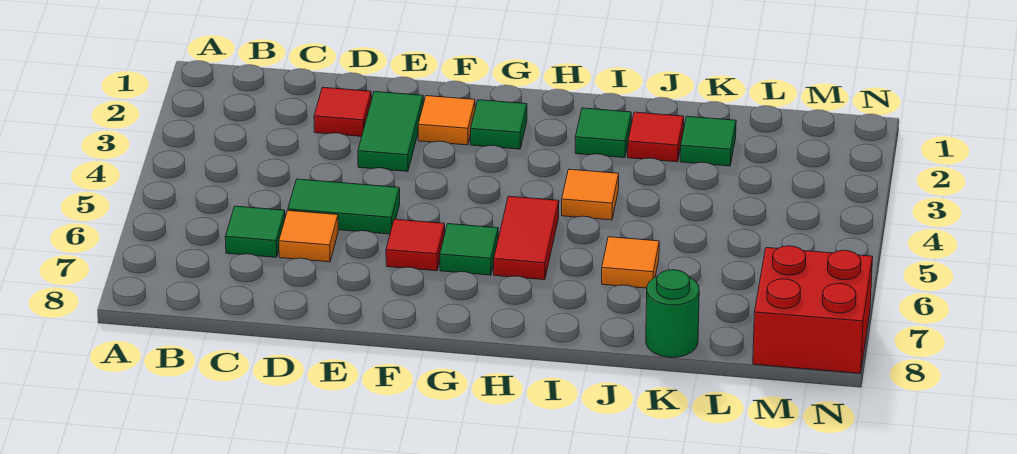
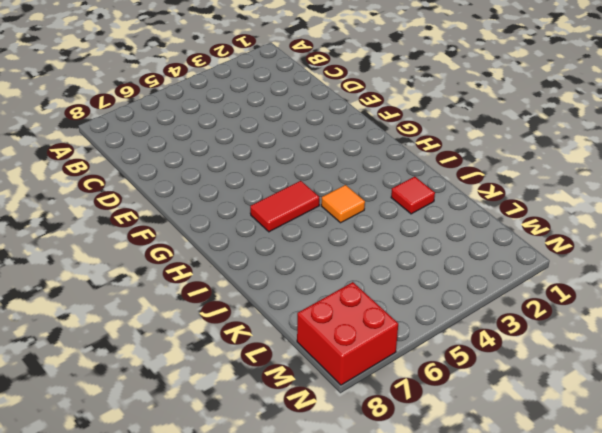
none -> green tile C6 level 1
none -> red tile D2 level 1
none -> green tile D5:E5 level 1

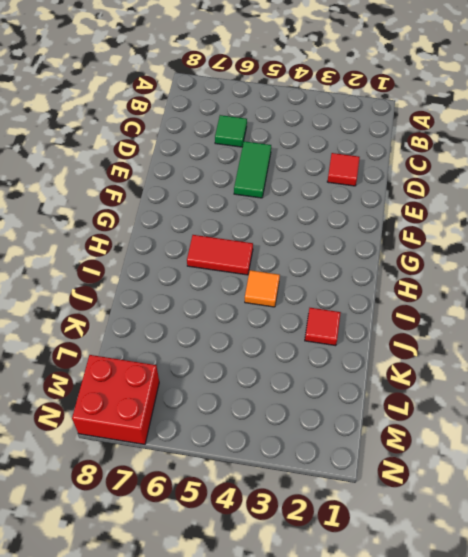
none -> orange tile D6 level 1
none -> green tile E2:E3 level 1
none -> orange tile F2 level 1

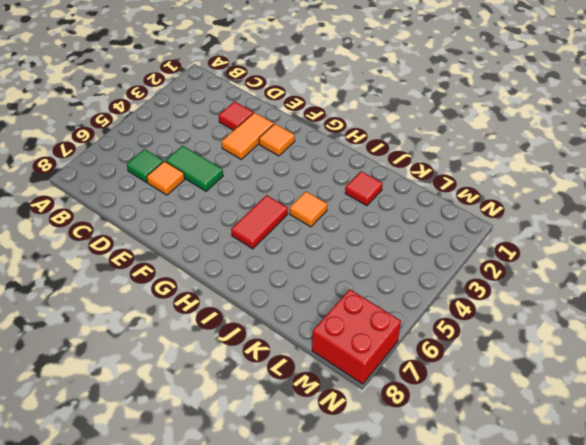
orange tile E2:E3 level 1 -> green tile E2:E3 level 1
none -> red tile F6 level 1
none -> green tile G2 level 1
none -> green tile G6 level 1

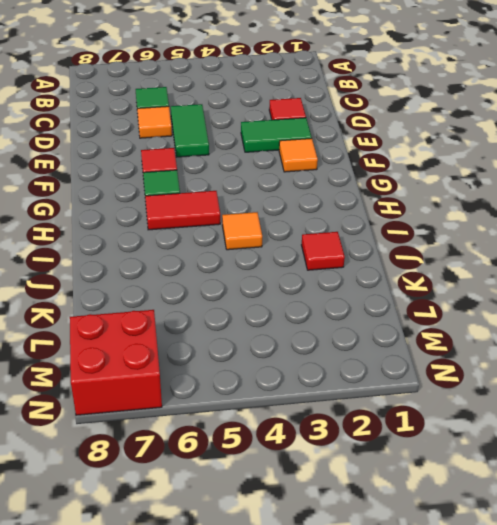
none -> green tile G2 level 1
none -> green tile I2 level 1
none -> orange tile J6 level 1

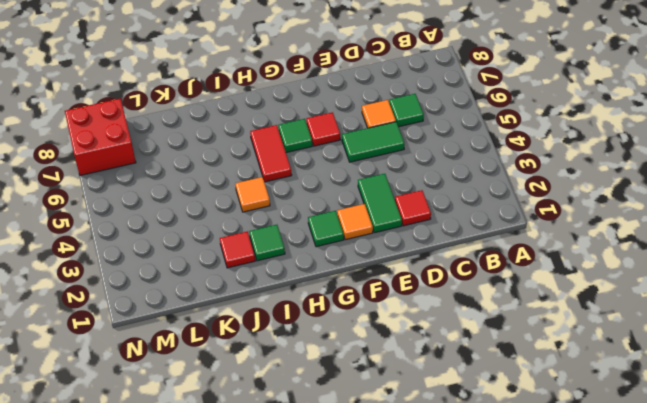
none -> orange tile J6 level 1
none -> green tile K2 level 1
none -> green round brick K8 level 1

